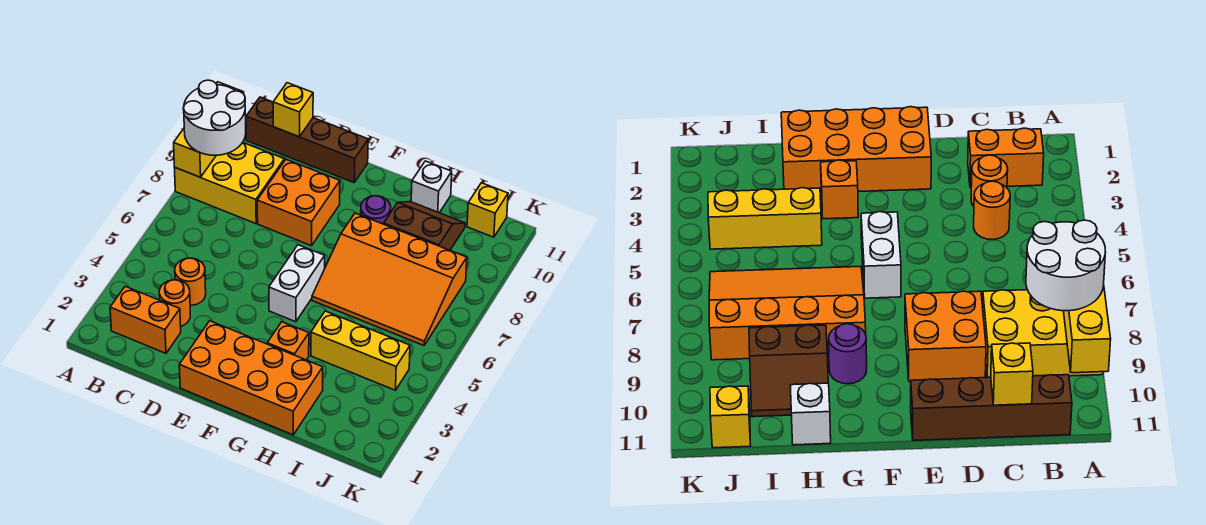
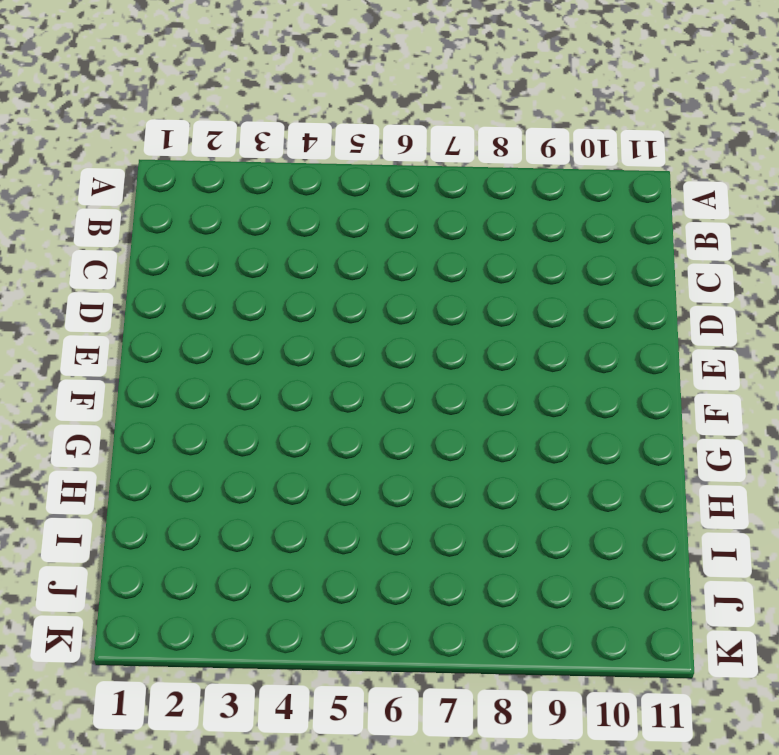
none -> yellow brick A8:C9 level 1
none -> orange brick B2:C2 level 1
none -> brown brick B11:E11 level 1

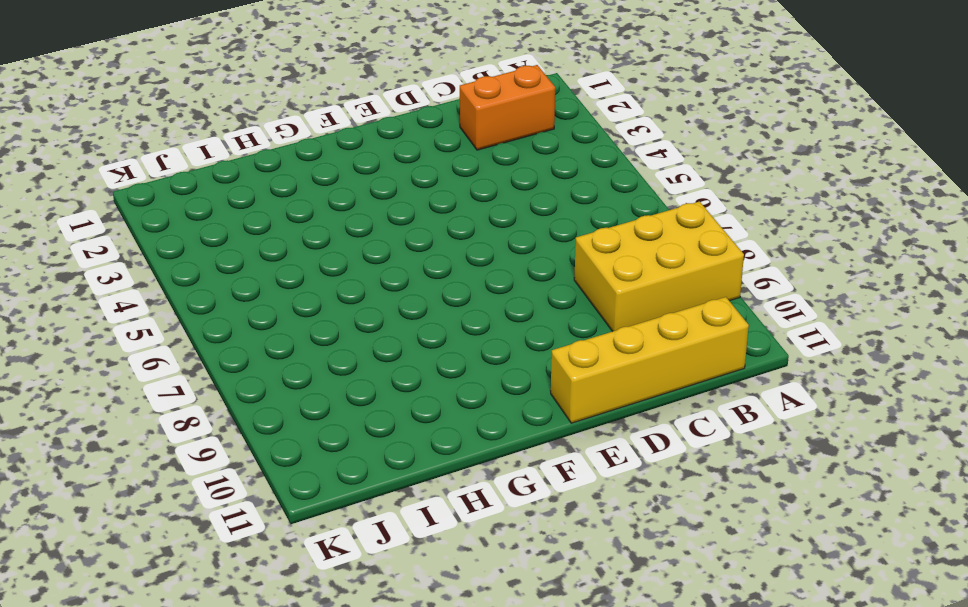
yellow brick B11:E11 level 1 -> brown brick B11:E11 level 1
none -> orange round brick C3 level 1
none -> orange round brick C4 level 1
none -> orange brick D8:E9 level 1

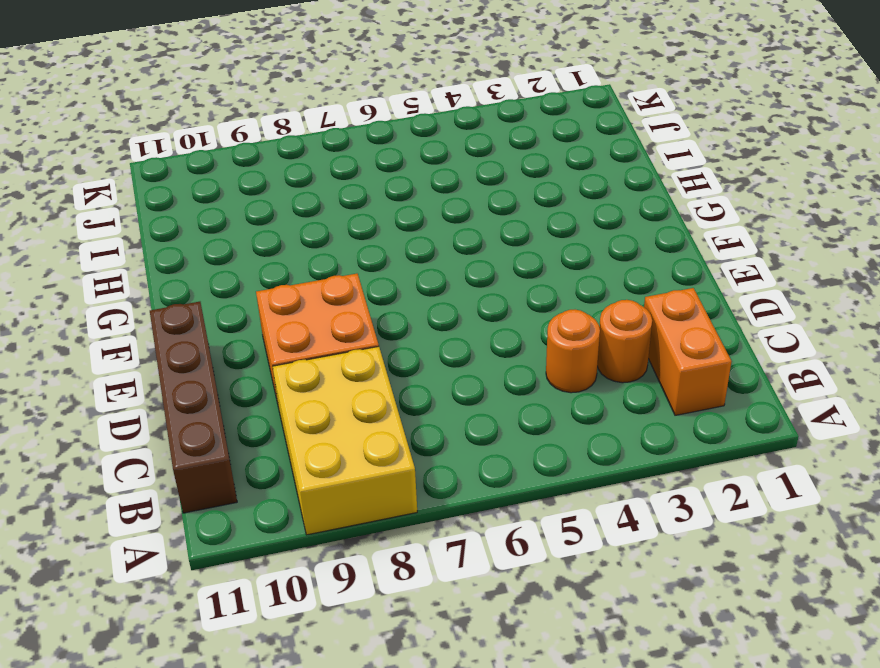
none -> orange brick E1:H2 level 1
none -> white brick F5:F6 level 1
none -> orange brick G3 level 1

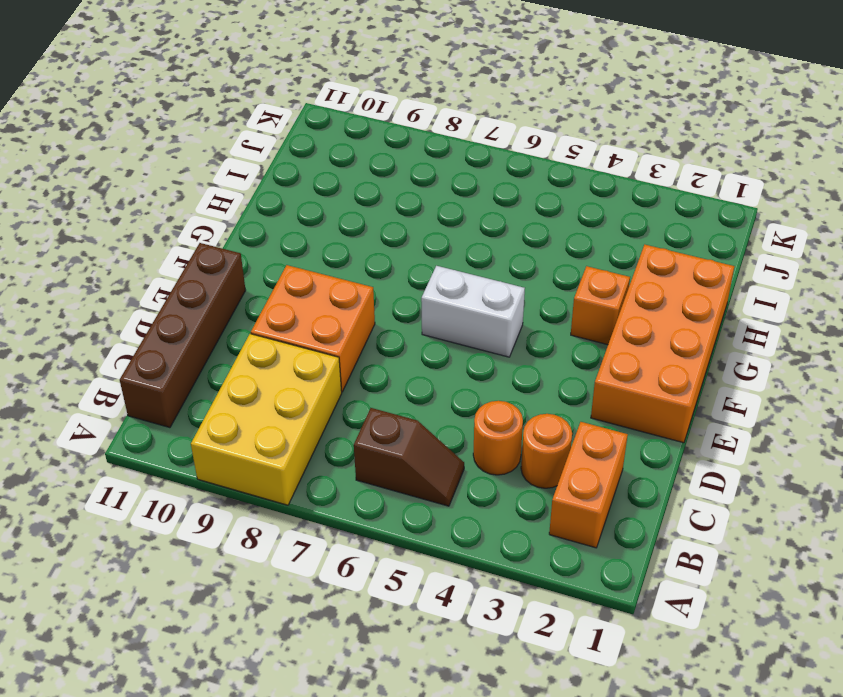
brown slope B5:B6 level 1 top 6 -> none
none -> orange slope G6:J8 level 1 top 8
none -> purple round brick G9 level 1
none -> yellow brick H4:J4 level 1

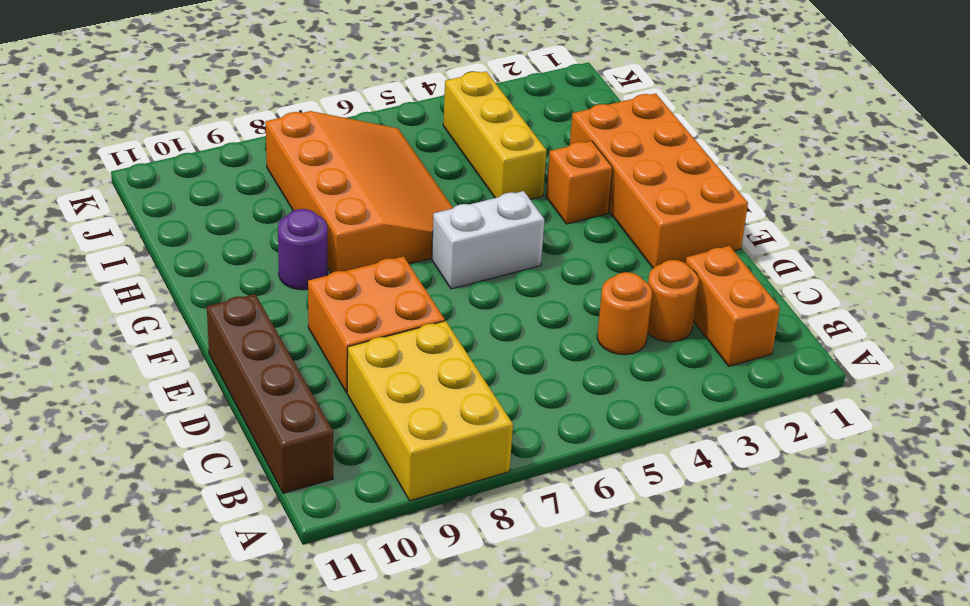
none -> brown slope H9:I10 level 1 top 9
none -> white brick H11 level 1
none -> yellow brick J11 level 1

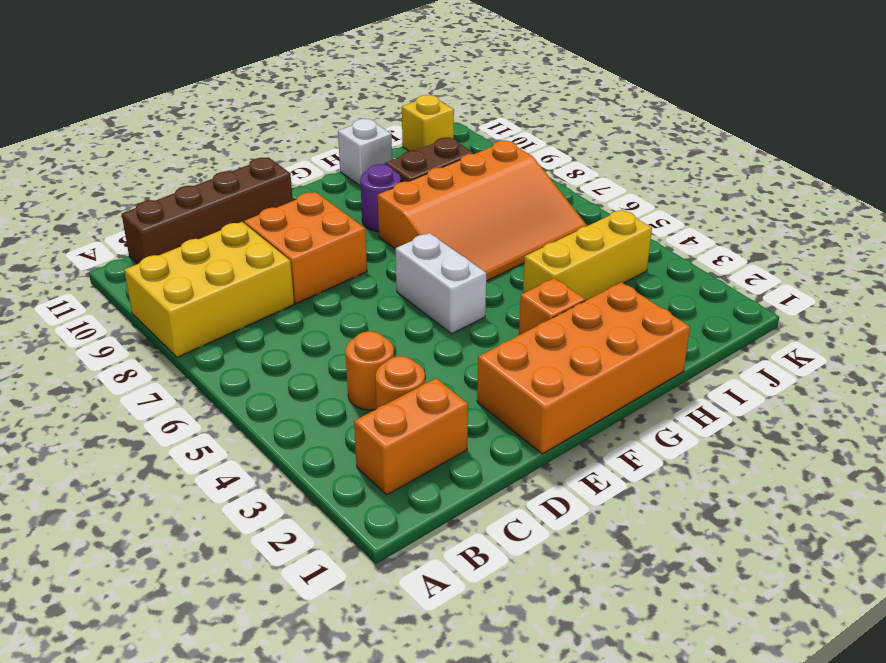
none -> yellow brick A8:A10 level 2
none -> yellow brick C11 level 2
none -> white round brick A8:B9 level 3

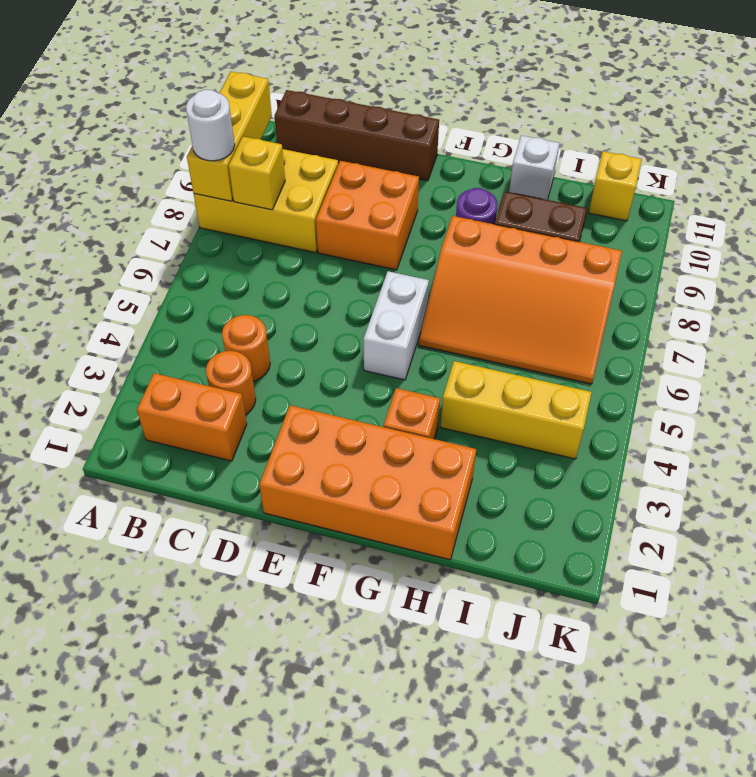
white round brick A8 level 3 -> white round brick A8:B9 level 3
yellow brick B8 level 2 -> yellow brick C11 level 2

